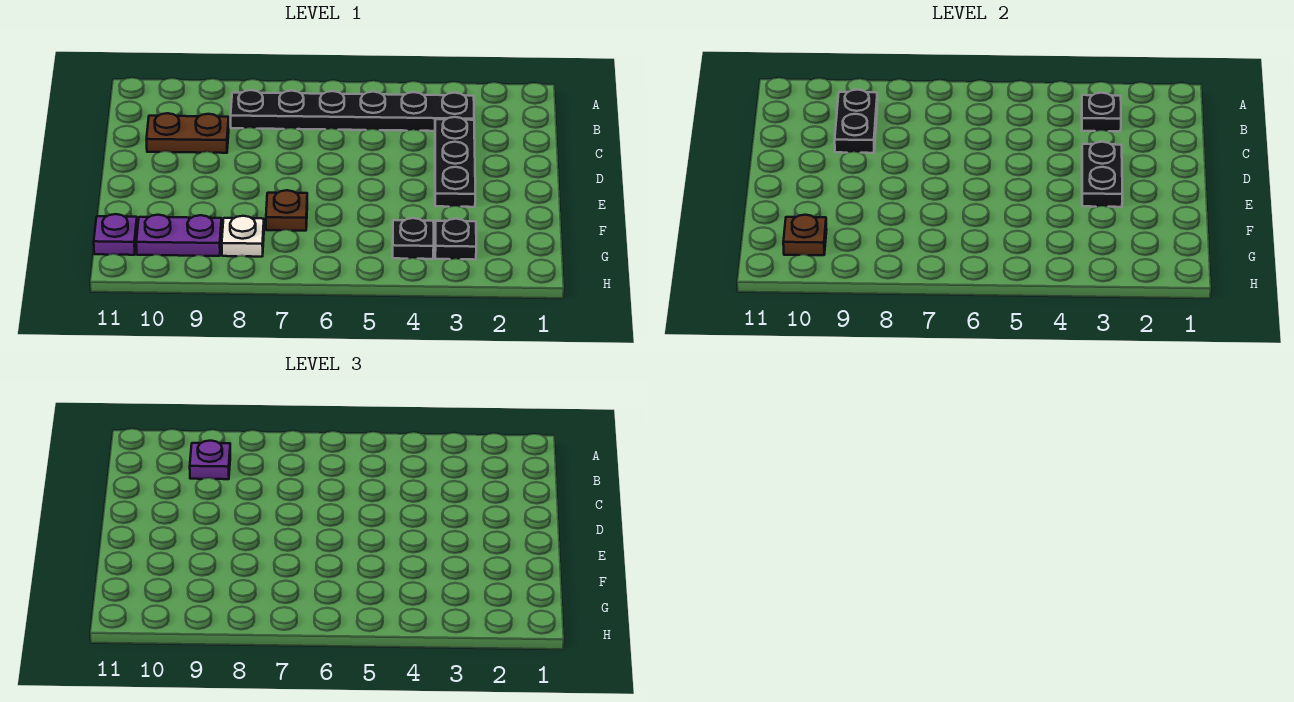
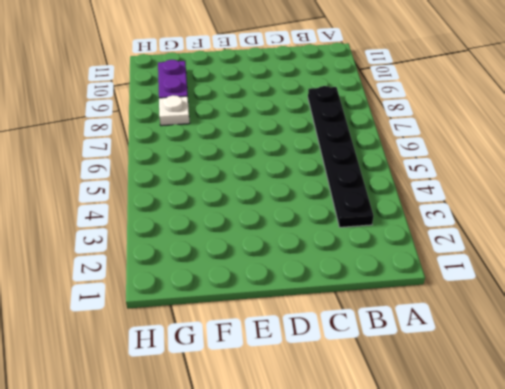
none -> black plate C3:E3 level 1
none -> brown plate C9:C10 level 1
none -> brown plate F7 level 1

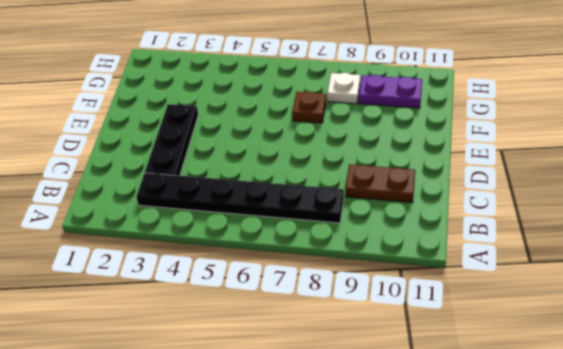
none -> black plate G3 level 1
none -> black plate G4 level 1
none -> purple plate G11 level 1

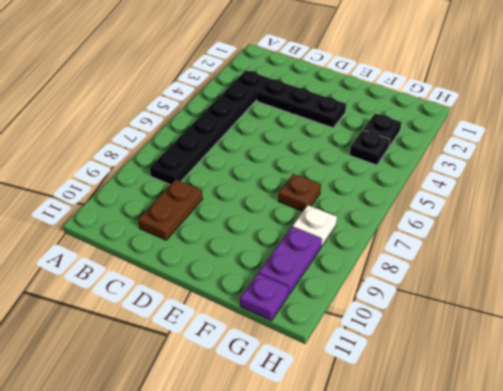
none -> black plate B3 level 2
none -> black plate B9:C9 level 2
none -> black plate D3:E3 level 2

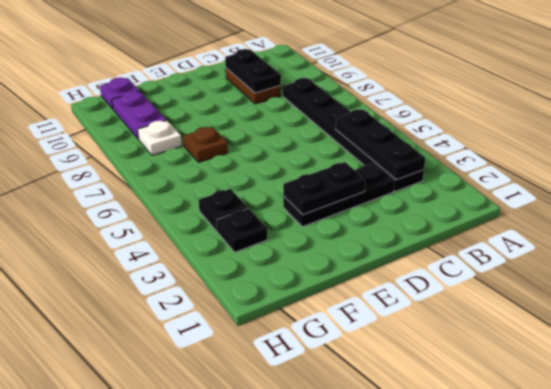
black plate B3:B5 level 2 -> black plate B3 level 2
black plate C9:C10 level 2 -> black plate B9:C9 level 2
none -> brown plate G10 level 2
none -> purple plate B9 level 3

